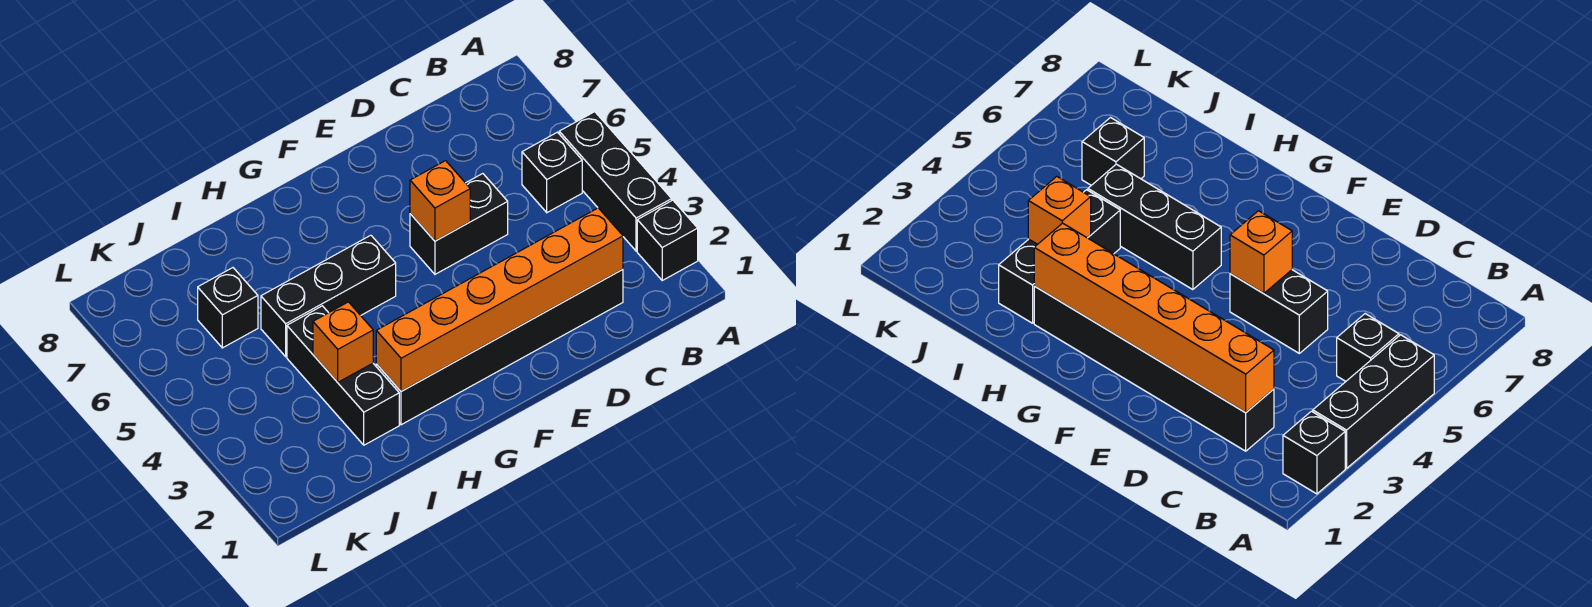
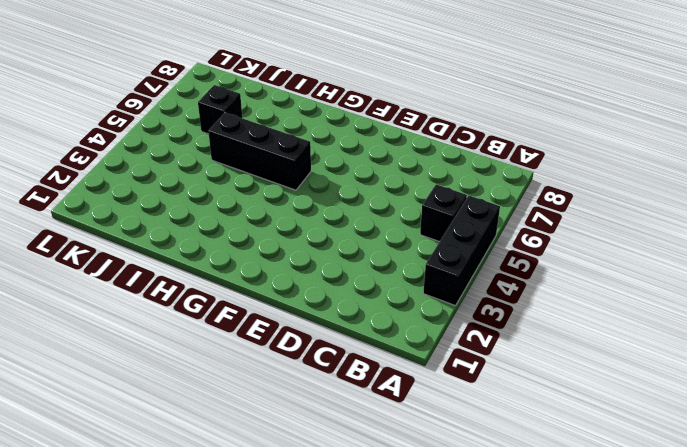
none -> black brick A2 level 1
none -> black brick C2:H2 level 1

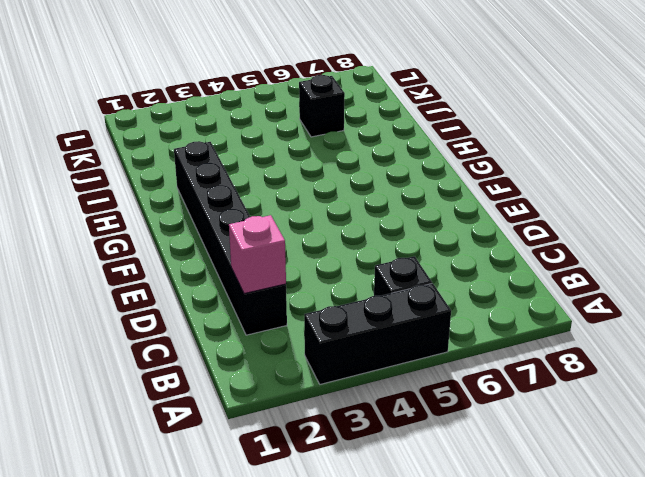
pink brick C2 level 2 -> orange brick C2:H2 level 2
none -> black brick A2 level 1
none -> black brick D5:E5 level 1

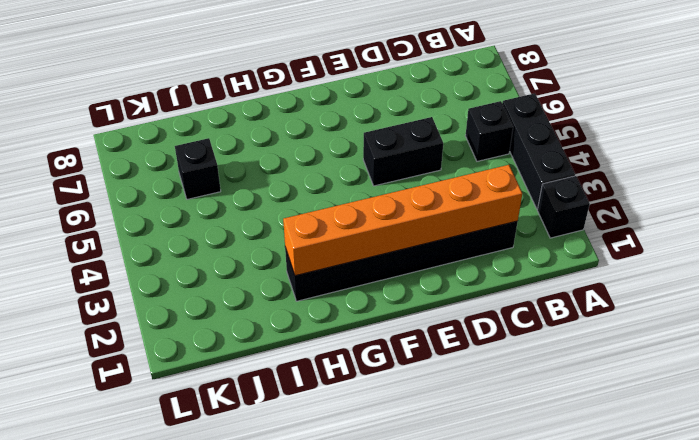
none -> black brick G5:I5 level 1
none -> black brick I2:I4 level 1

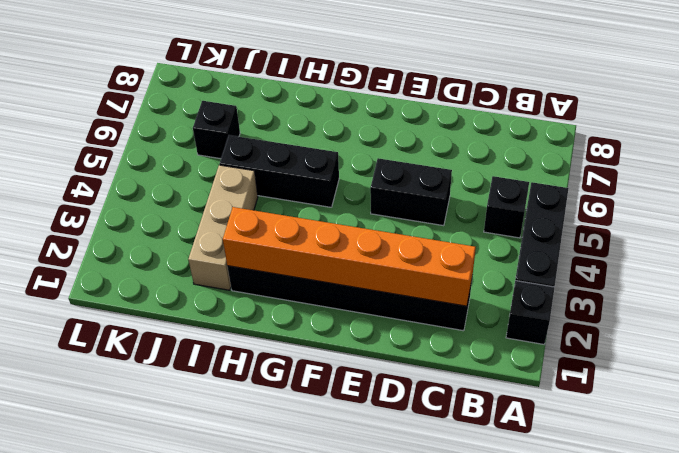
tan brick I2:I4 level 1 -> black brick I2:I4 level 1
none -> orange brick E5 level 2
none -> orange brick I3 level 2

